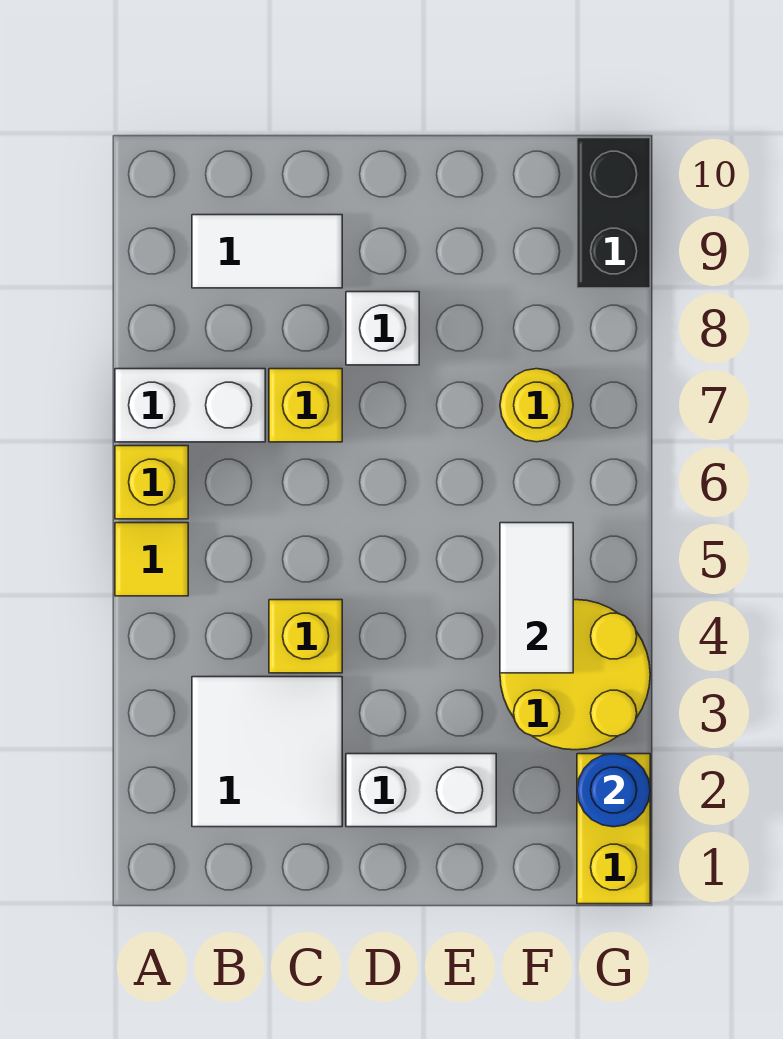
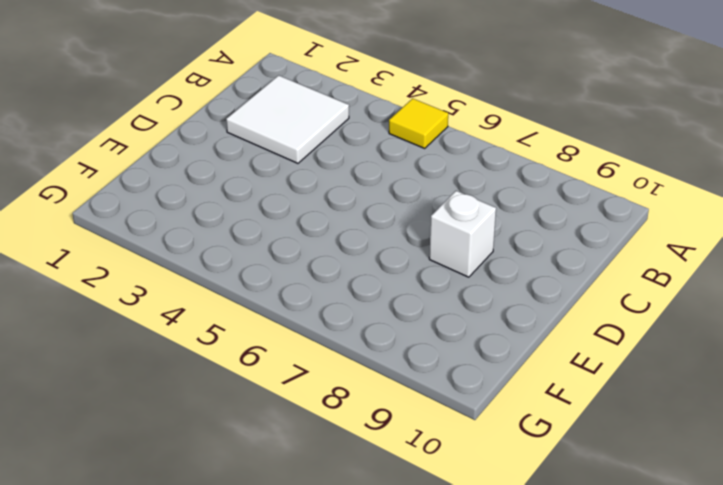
none -> yellow brick A6 level 1
none -> white brick A7:B7 level 1
none -> white tile B9:C9 level 1

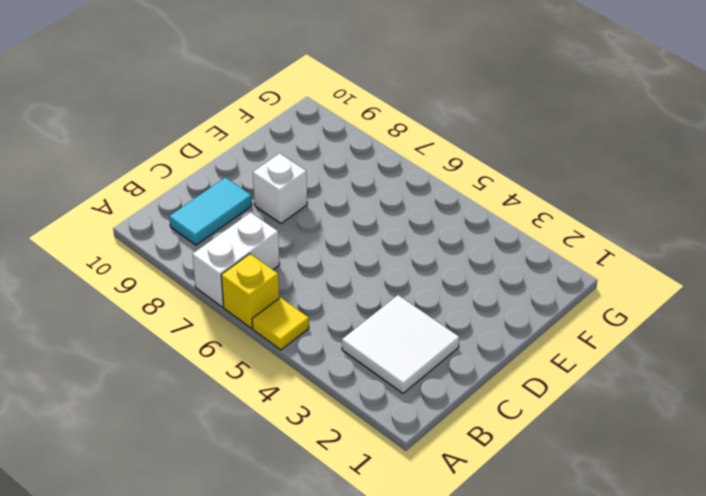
cyan tile B9:C9 level 1 -> white tile B9:C9 level 1
none -> yellow brick C4 level 1
none -> yellow brick C7 level 1
none -> white brick D2:E2 level 1

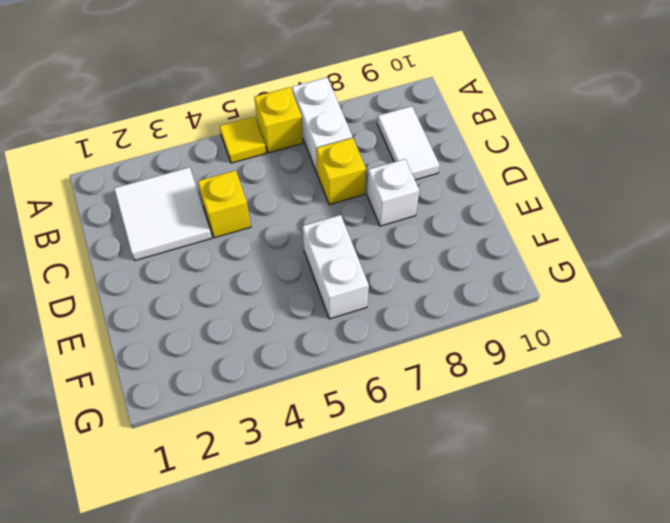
white brick E6:F6 level 1 -> white brick D2:E2 level 1
none -> yellow round brick F3:G4 level 1
none -> yellow round brick F7 level 1
none -> yellow brick G1:G2 level 1

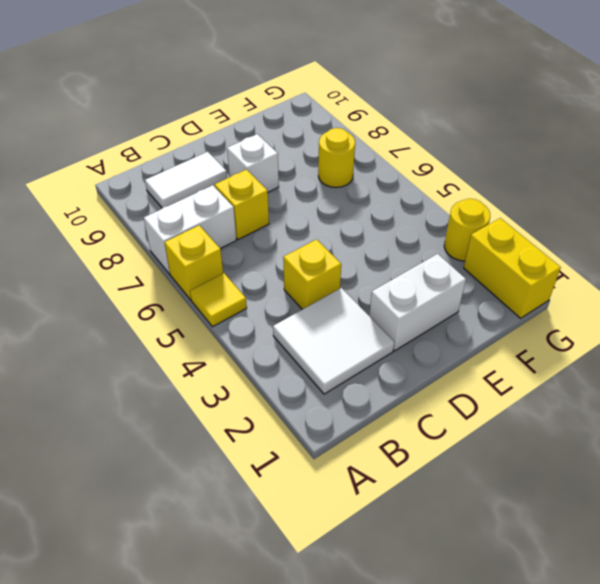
yellow round brick G3 level 1 -> yellow round brick F3:G4 level 1
none -> black brick G9:G10 level 1
none -> white tile F4:F5 level 2
none -> blue round brick G2 level 2

